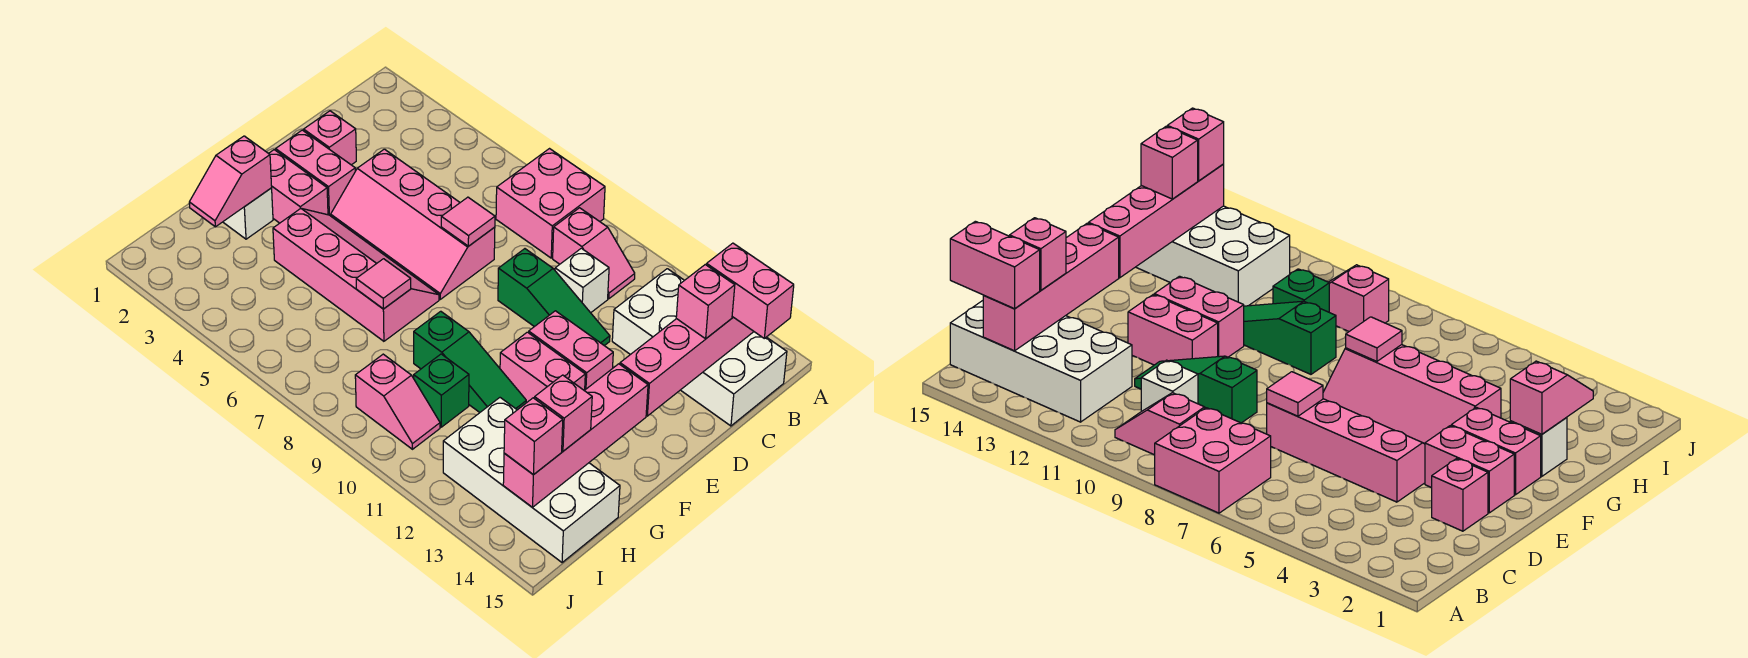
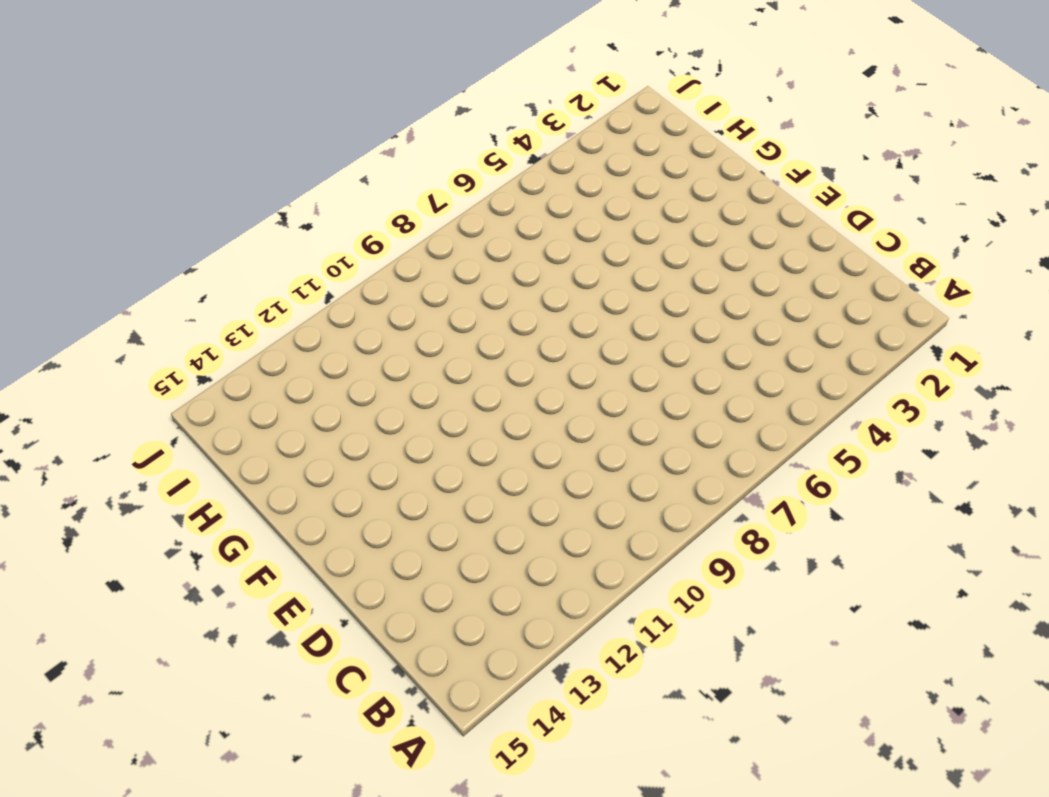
none -> pink brick A7:B8 level 1
none -> pink slope B9:B10 level 1 top 9
none -> white brick B12:C15 level 1

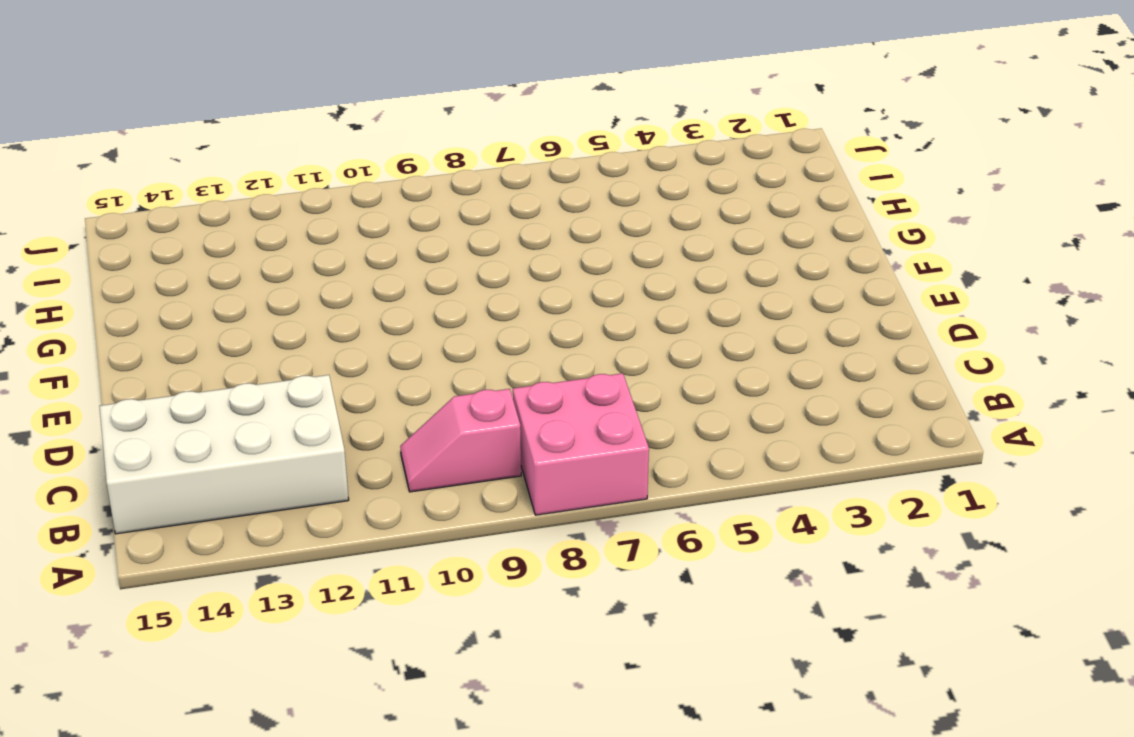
none -> white brick C10 level 1
none -> pink brick D2 level 1
none -> pink slope D4:E7 level 1 top D

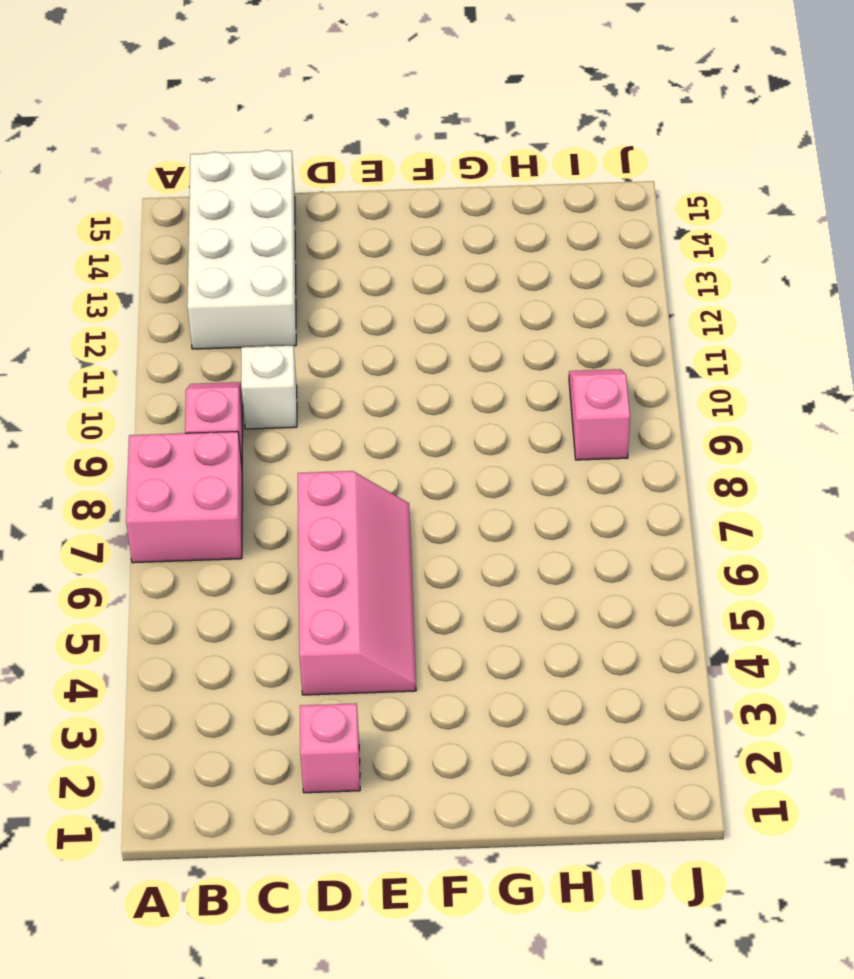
none -> green slope D9:D11 level 1 top 9
none -> pink brick E2:E3 level 1
none -> pink brick E11:E12 level 1

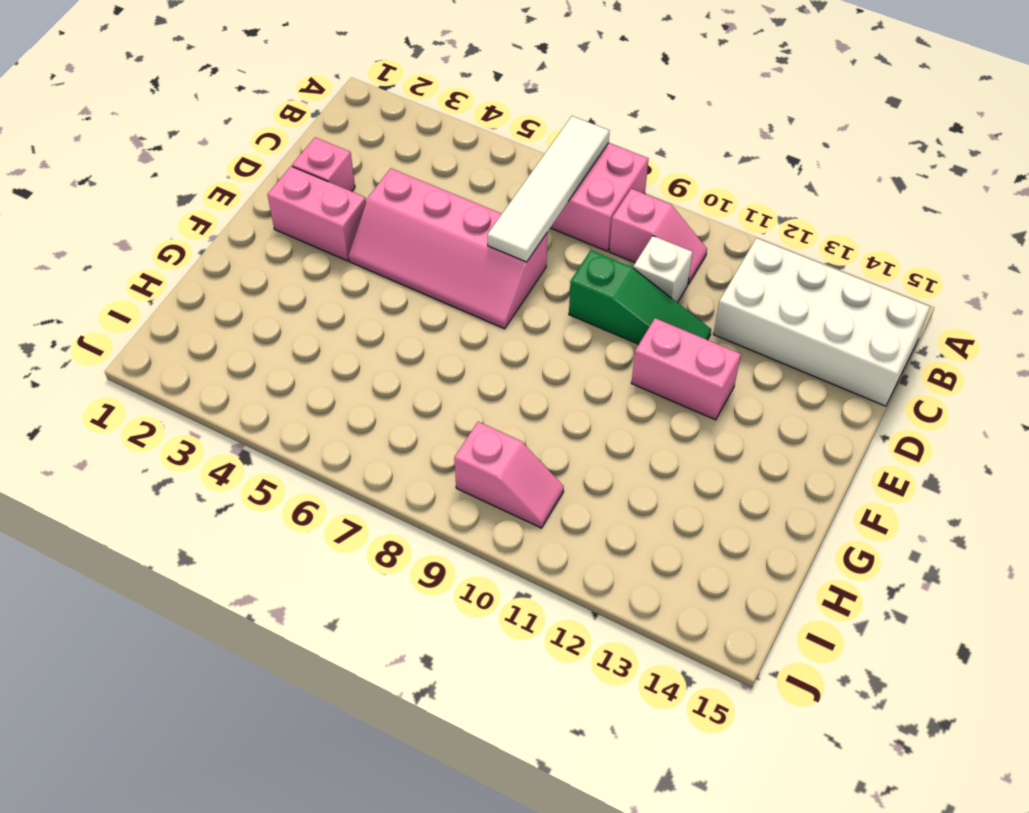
white tile A7:D7 level 2 -> pink tile D7 level 2
none -> pink brick F2:F3 level 1
none -> pink slope F4:G7 level 1 top G
none -> pink brick F11:F12 level 1

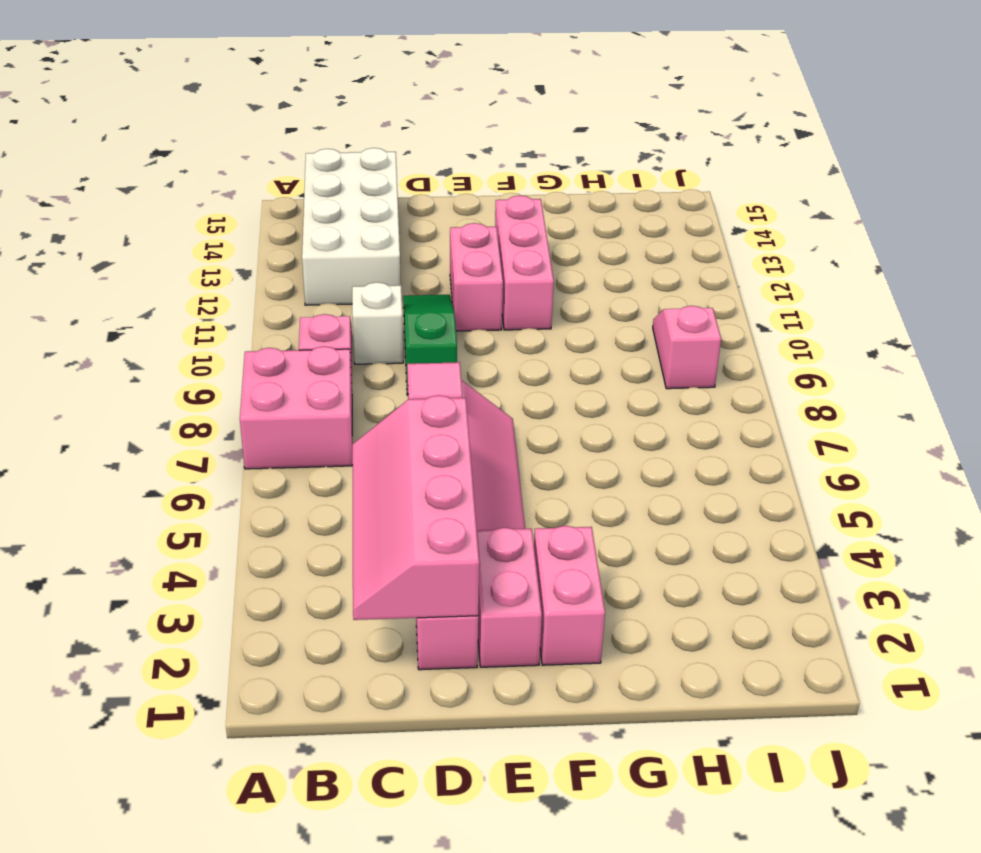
pink slope C2:D5 level 2 top D -> pink slope F4:G7 level 1 top G
pink brick F11:F13 level 1 -> pink brick F11:F12 level 1
none -> white brick G2 level 1
none -> green slope G9:G11 level 1 top 9
none -> green brick H10 level 1

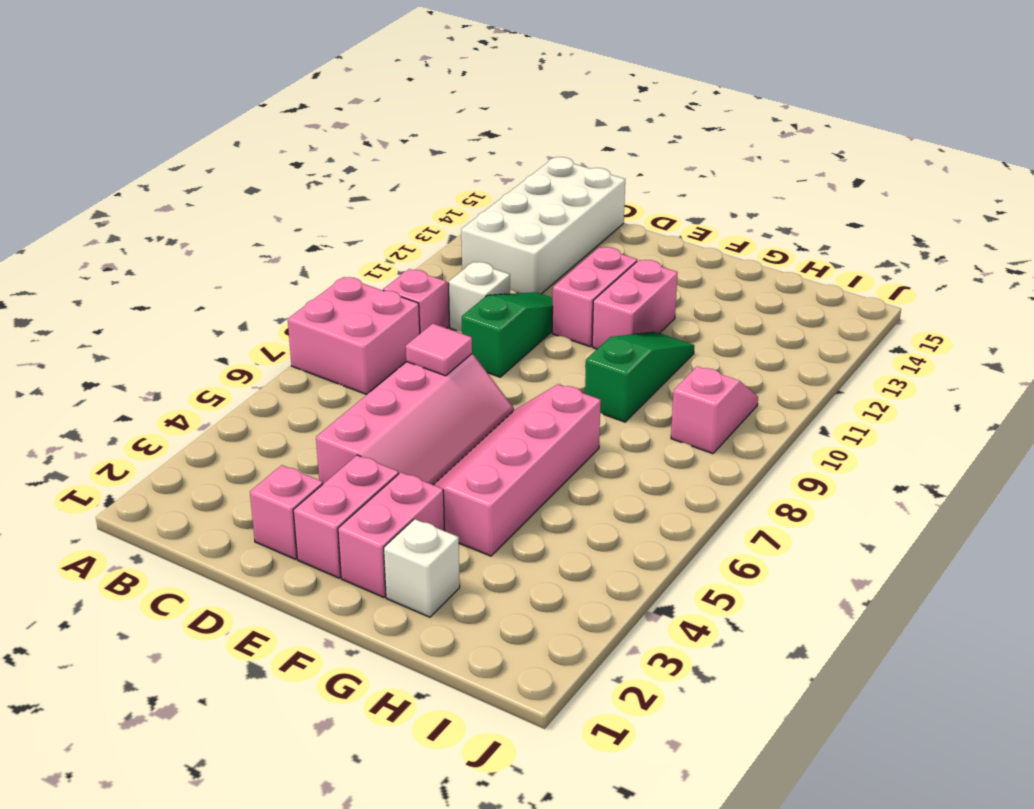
none -> green brick H10 level 1
none -> white brick H12:I15 level 1
none -> pink brick B14:E14 level 2

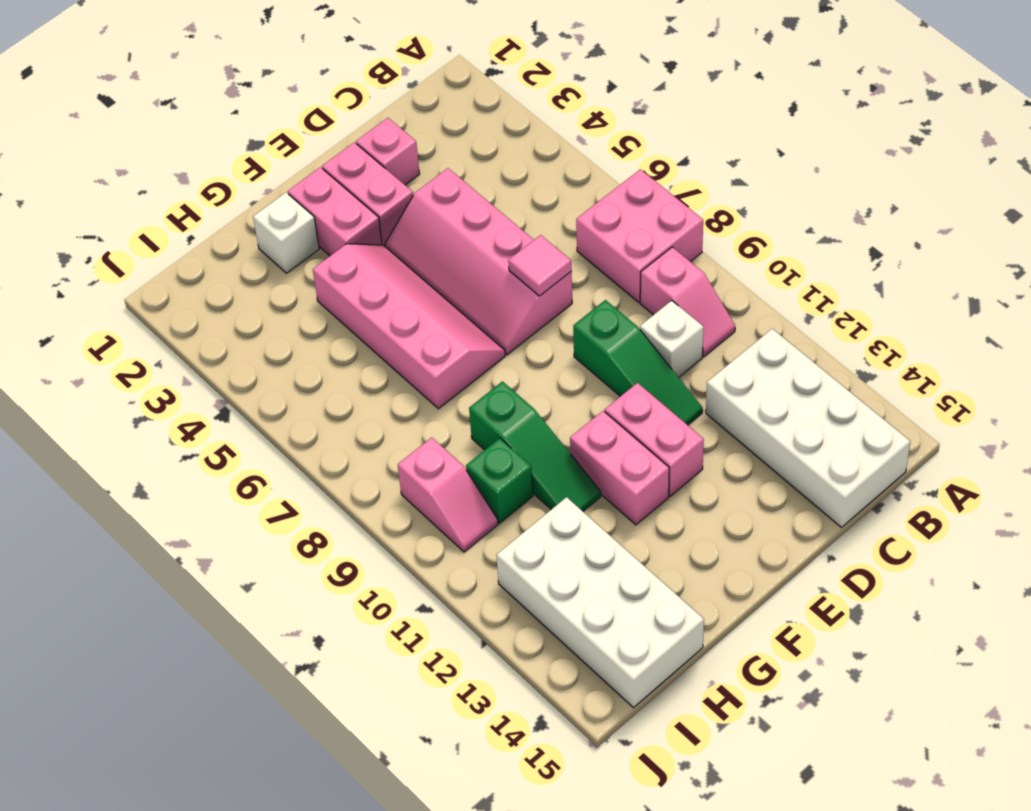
none -> pink brick B14:E14 level 2
none -> pink brick F14:I14 level 2
none -> pink slope G2:H2 level 2 top G

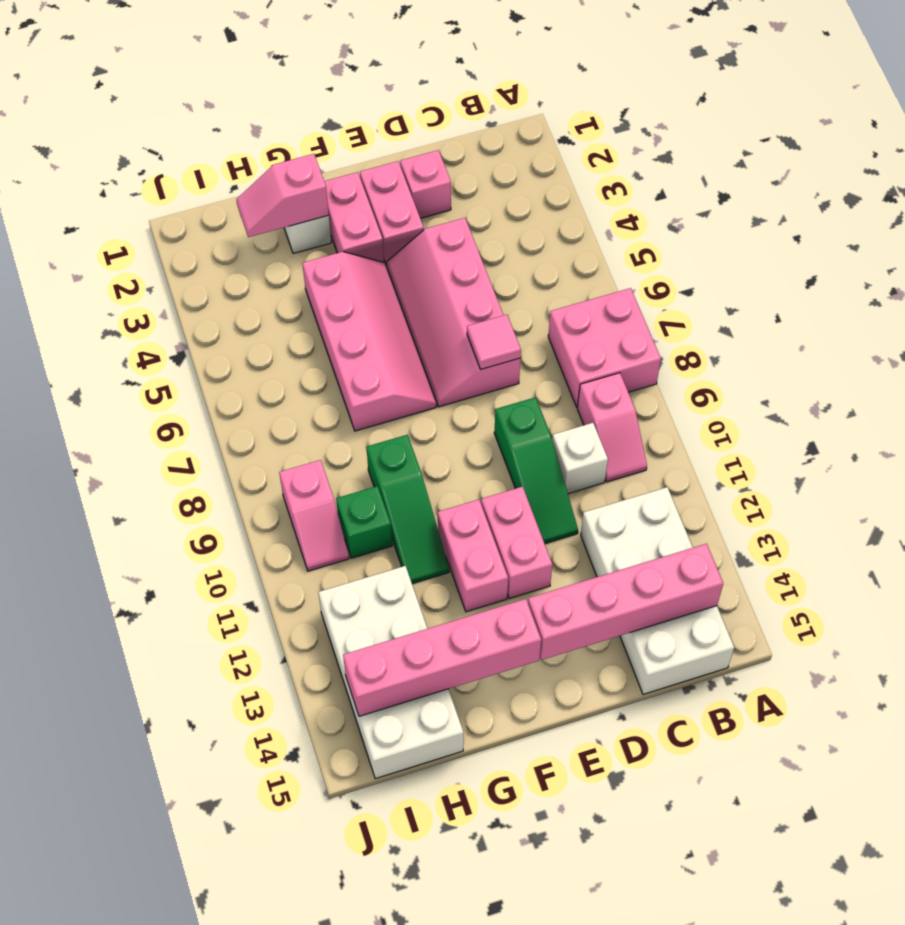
none -> pink tile G7 level 2
none -> pink brick B14:B15 level 3
none -> pink brick C14 level 3

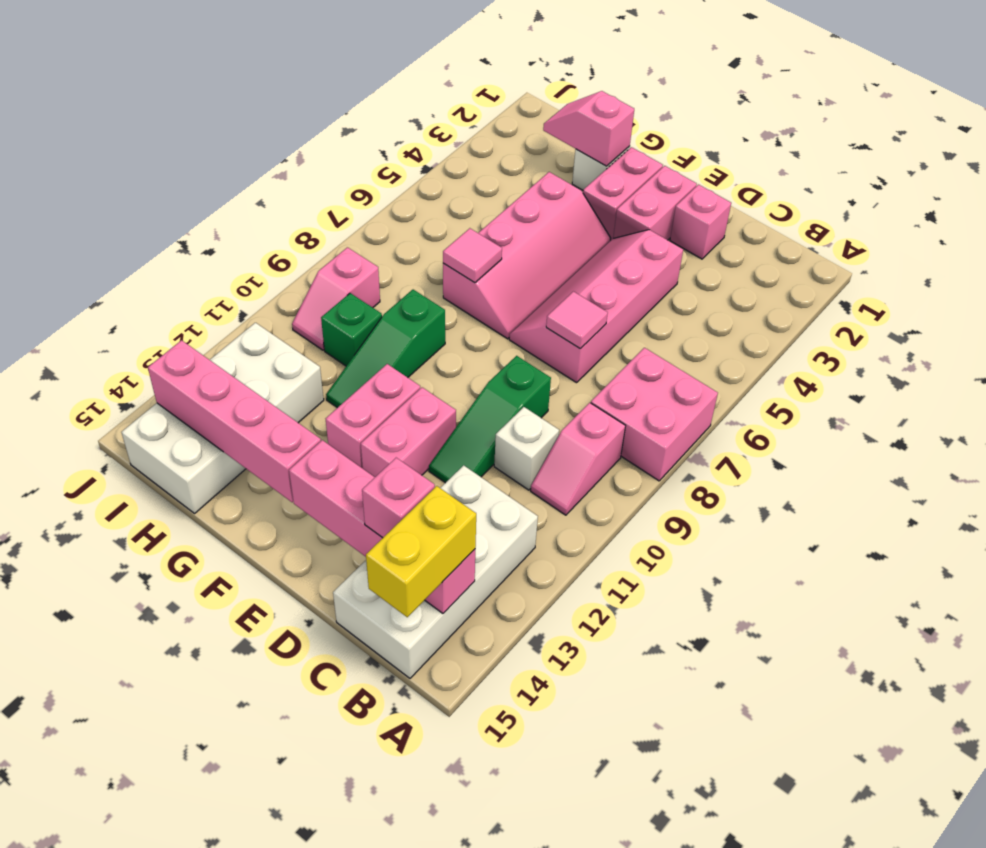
yellow brick B14:B15 level 3 -> pink brick B14:B15 level 3
none -> pink brick H14 level 3
none -> pink brick I14 level 3

